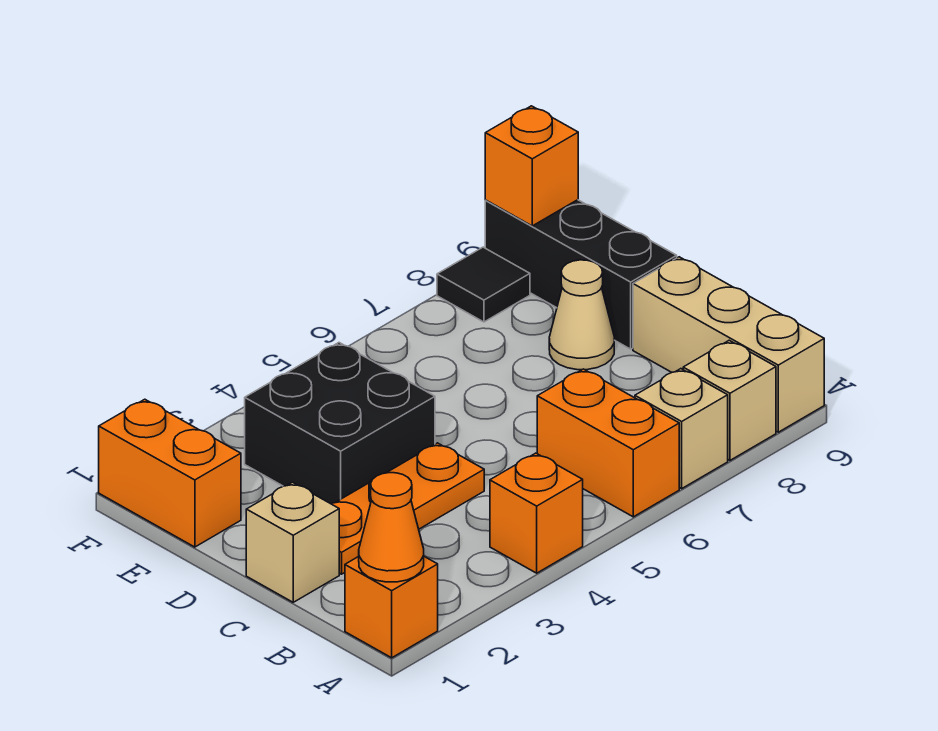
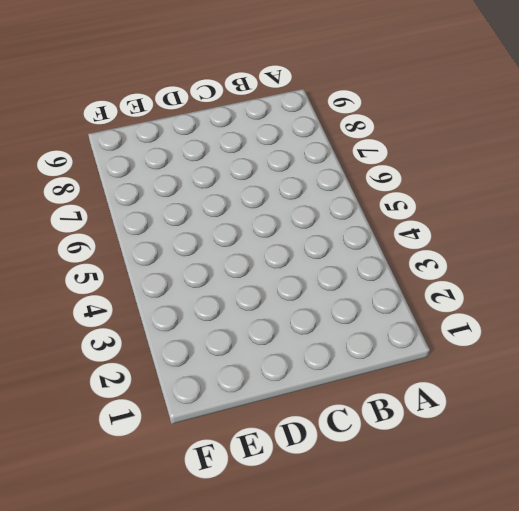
none -> orange brick A1 level 1
none -> orange brick A4 level 1
none -> orange brick A6:B6 level 1

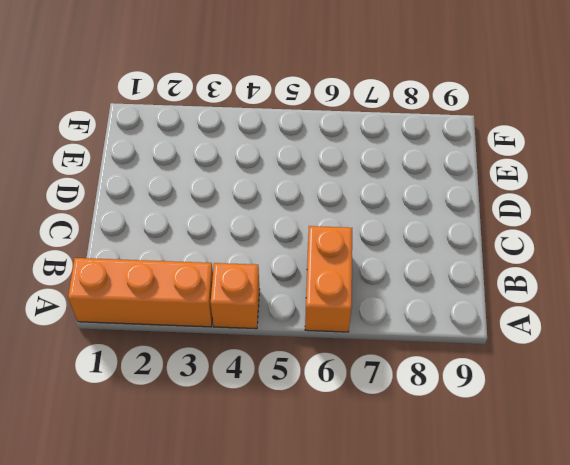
orange brick A1:A3 level 1 -> orange brick A1 level 1
none -> tan brick A7 level 1
none -> tan brick A8 level 1
none -> tan brick A9:C9 level 1

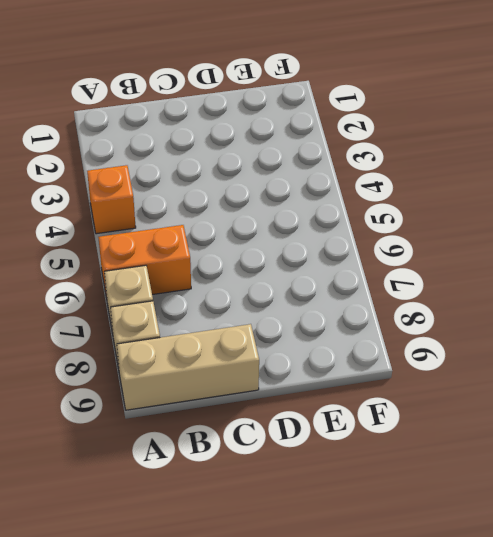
none -> orange brick A1 level 1
none -> tan brick C1 level 1
none -> orange plate C2:C4 level 1

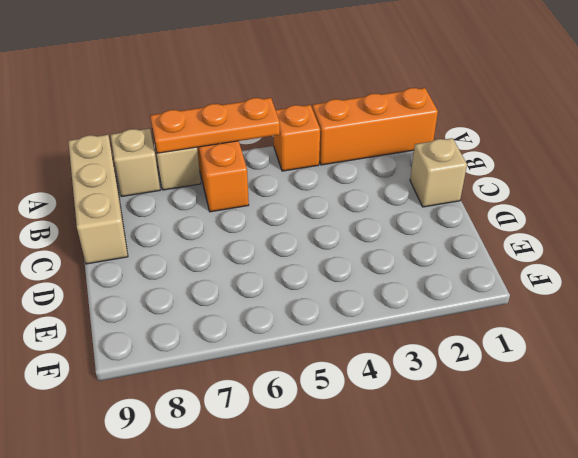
orange brick A1:A3 level 1 -> orange brick A1 level 1
orange plate A5:A7 level 2 -> orange plate C2:C4 level 1
none -> black brick D3:E4 level 1
none -> tan cone D8 level 1
none -> black brick D9:F9 level 1

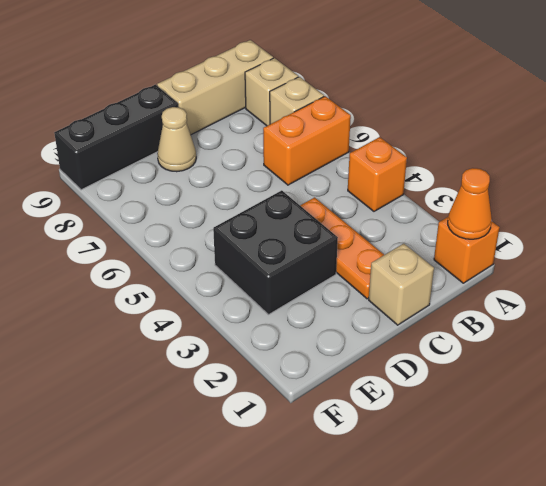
none -> orange brick E1:F1 level 1
none -> black tile F8 level 1
none -> orange brick F9 level 2

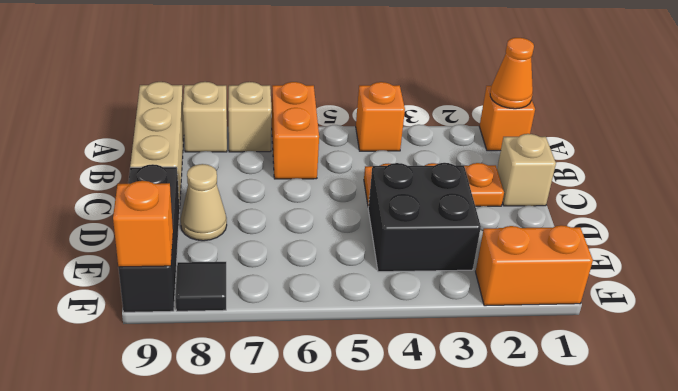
orange brick F1:F2 level 1 -> orange brick E1:F1 level 1

